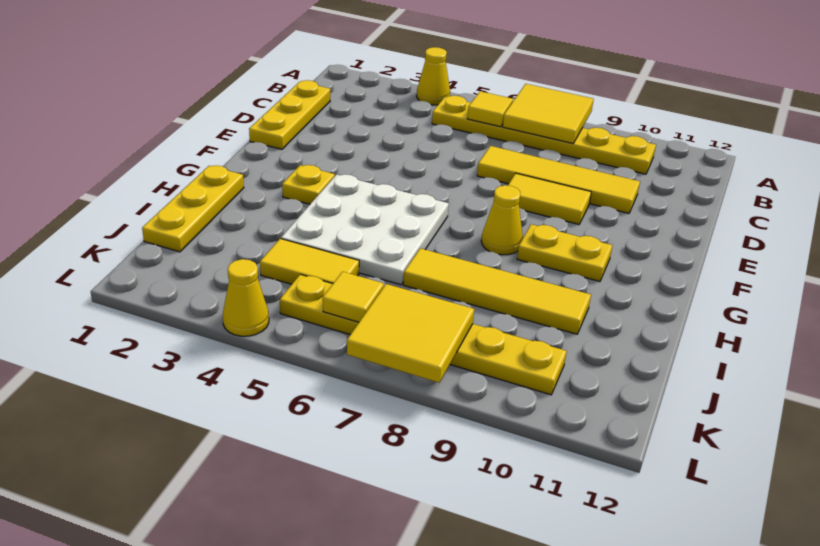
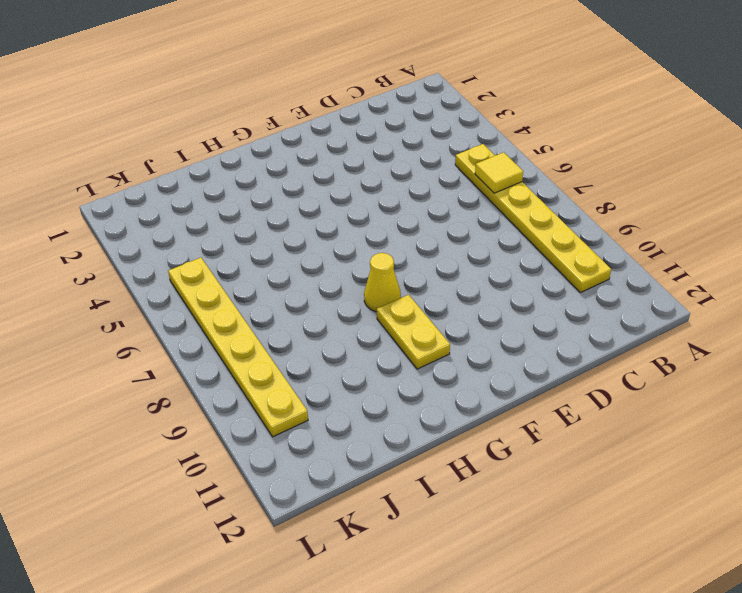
none -> yellow cone A4 level 1
none -> yellow plate C1:E1 level 1
none -> yellow tile D7:D10 level 1

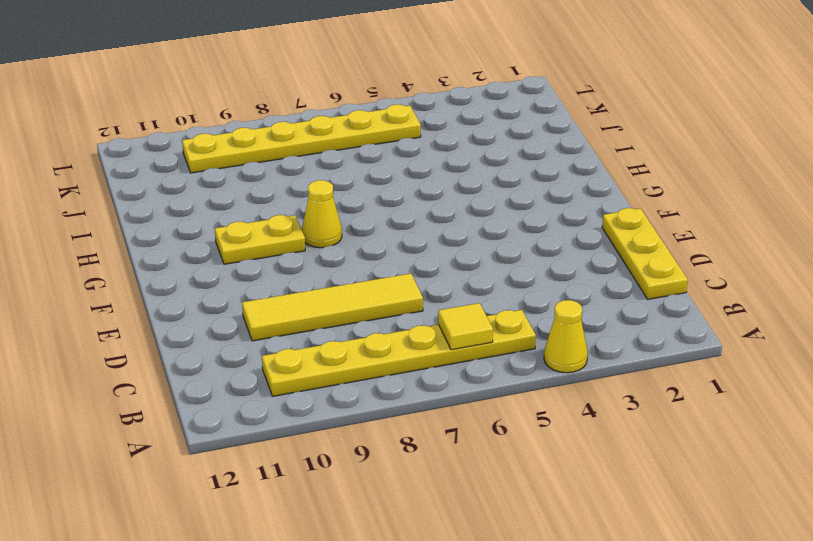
none -> yellow tile E8:E9 level 1
none -> yellow plate G3 level 1
none -> white plate G4:I6 level 1

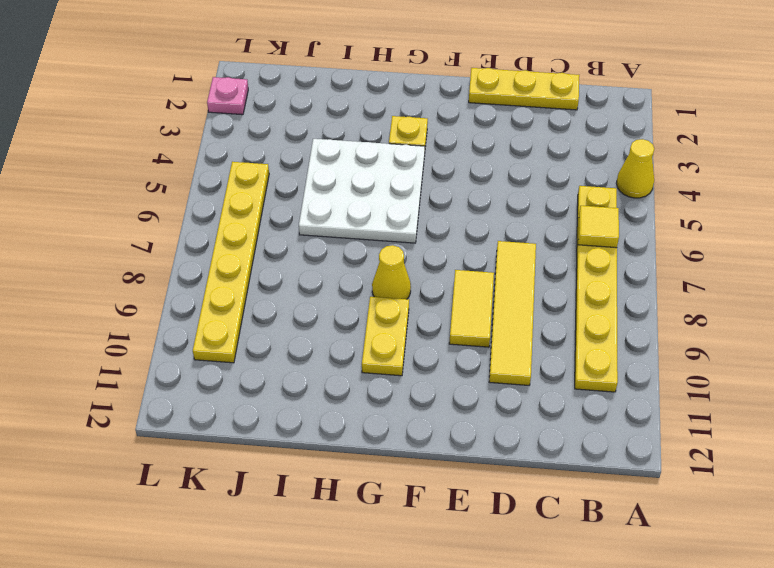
pink plate L2 level 1 -> none
none -> yellow plate H1:J1 level 1
none -> yellow tile I7:I10 level 1
none -> yellow tile J4:J5 level 1

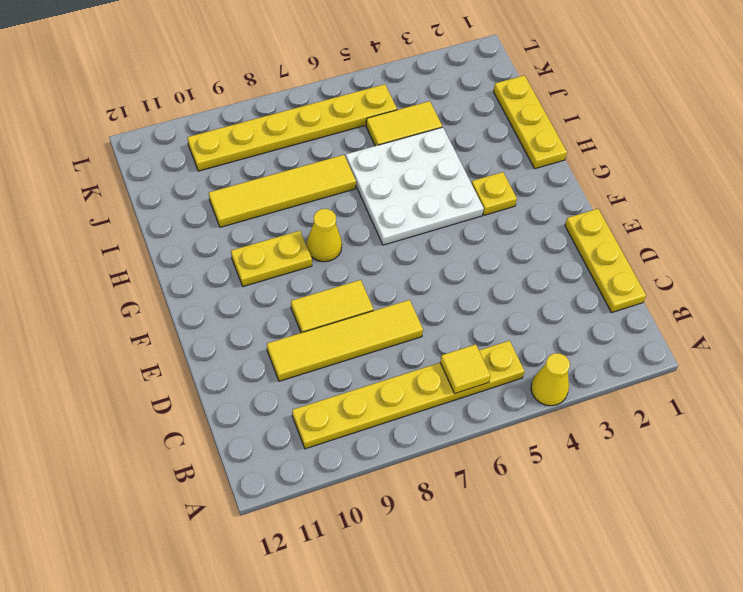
none -> yellow cone L4 level 1
none -> yellow tile A7:B8 level 2
none -> yellow tile K6 level 2

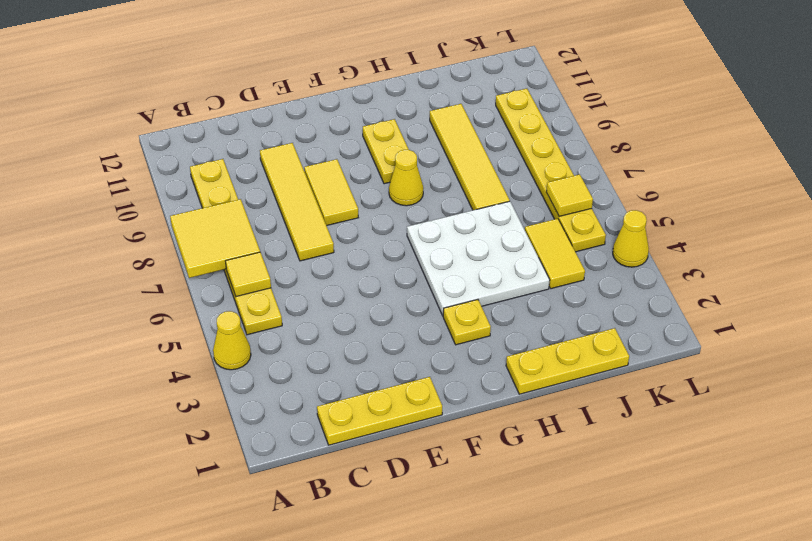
none -> yellow tile K7:L8 level 2

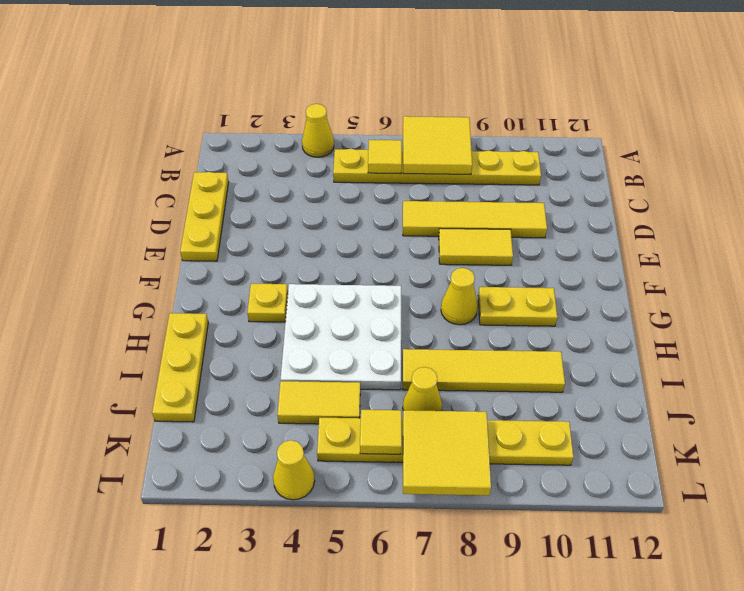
yellow cone J7 level 1 -> none

